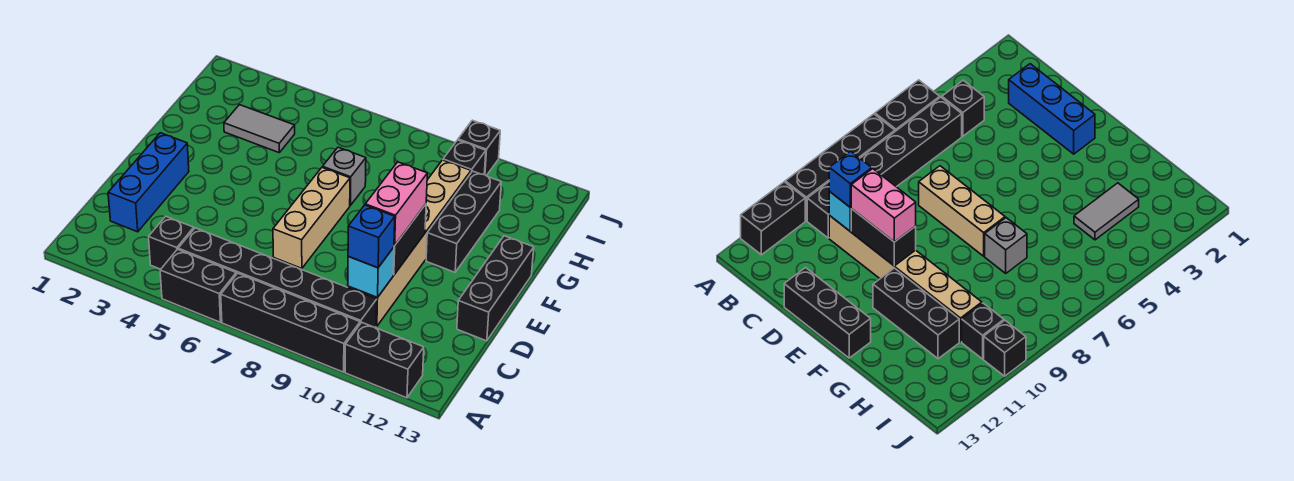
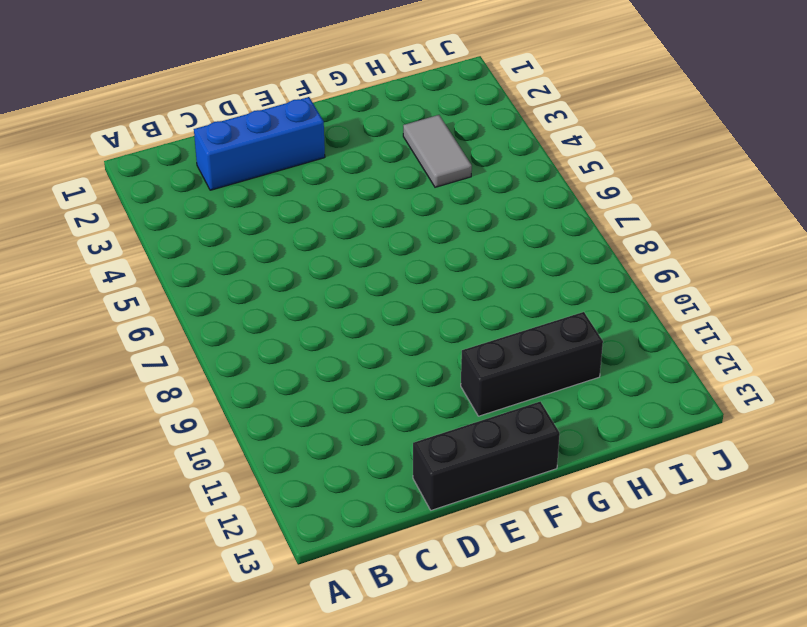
none -> black brick A5:A6 level 1
none -> black brick A7:A10 level 1
none -> black brick A11:A12 level 1

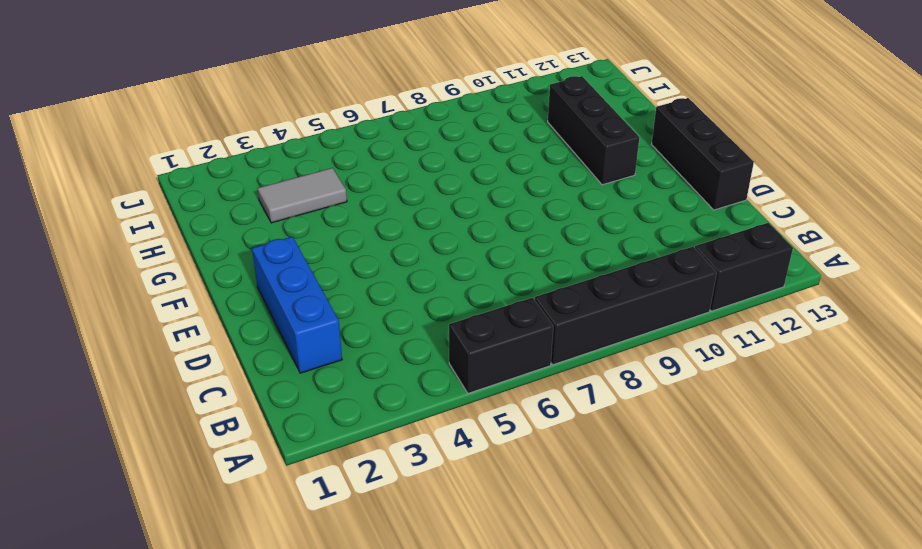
none -> black brick B4 level 1
none -> black brick B5:B10 level 1
none -> tan brick C10:H10 level 1

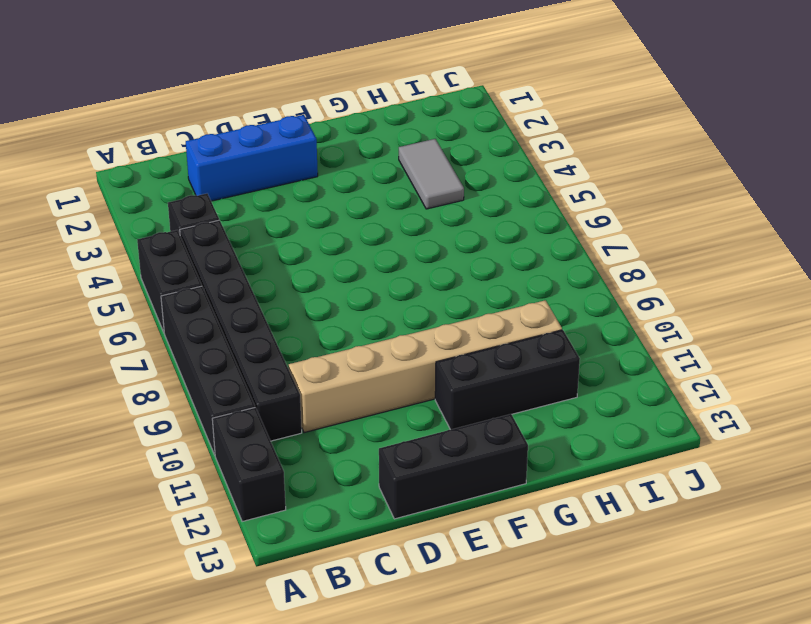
none -> tan brick D7:F7 level 1
none -> grey brick G7 level 1
none -> black brick I10 level 1

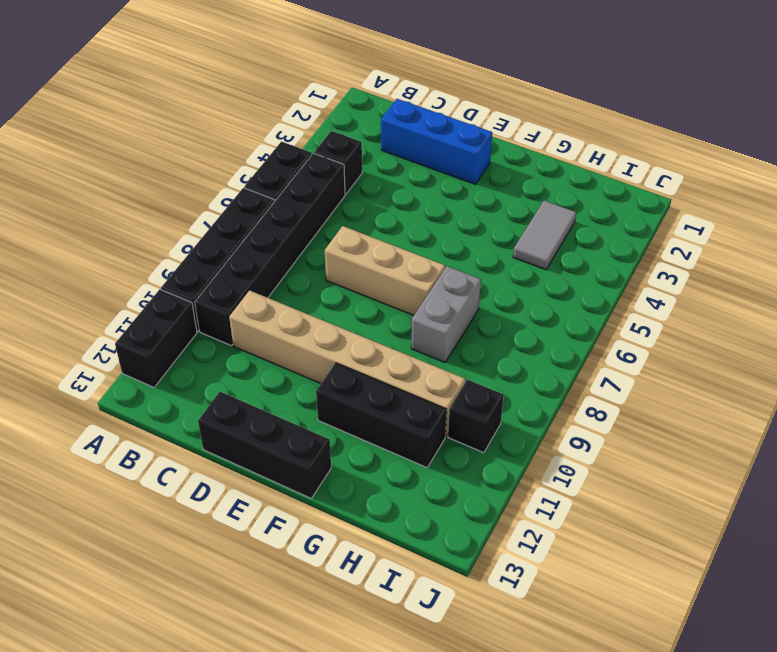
grey brick G7:G8 level 1 -> grey brick G7 level 1
none -> black brick J10 level 1
none -> cyan brick C10 level 2
none -> black brick D10:E10 level 2

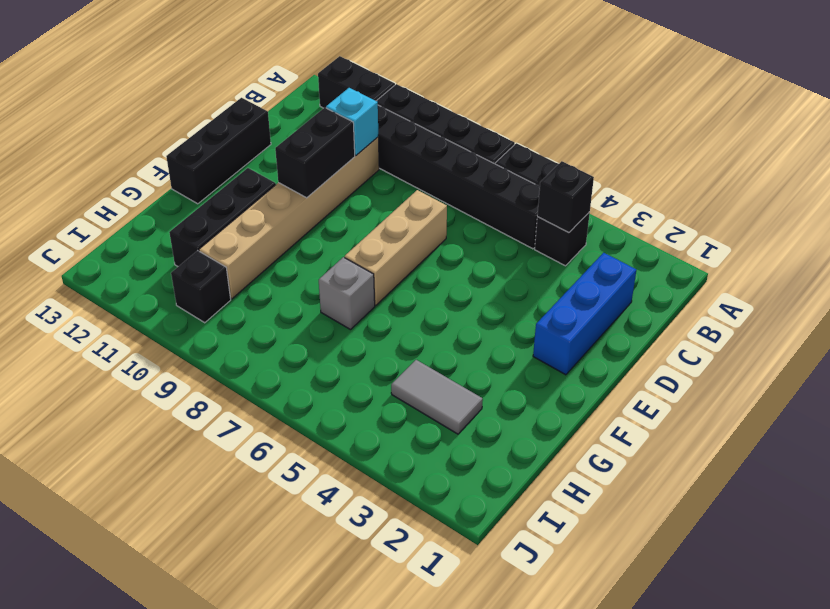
black brick B4 level 2 -> black brick J10 level 1
none -> blue brick C10 level 3
none -> pink brick D10:E10 level 3

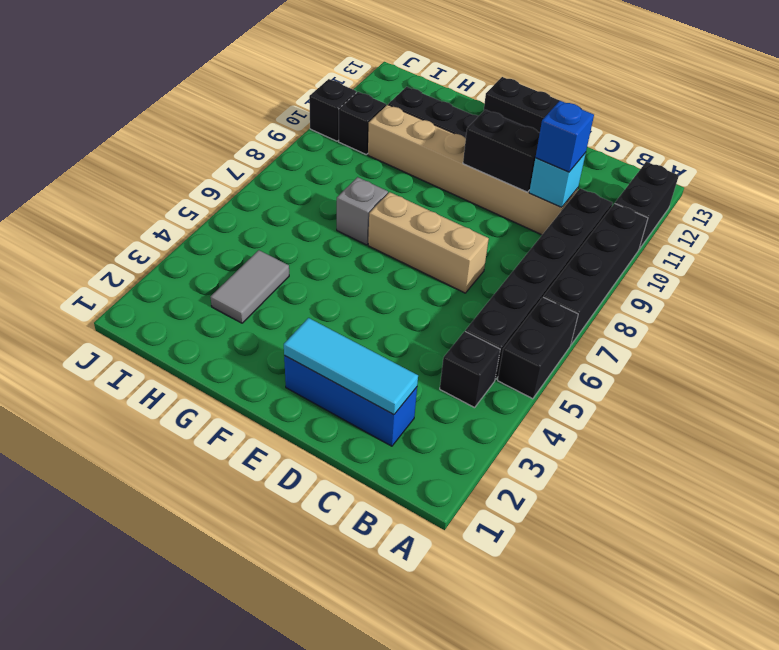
cyan tile C2:E2 level 2 -> none
none -> pink brick D10:E10 level 3

